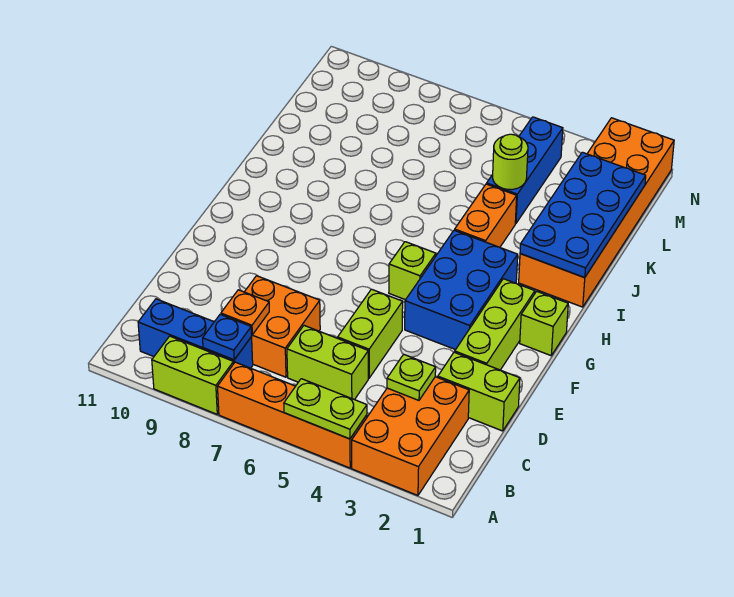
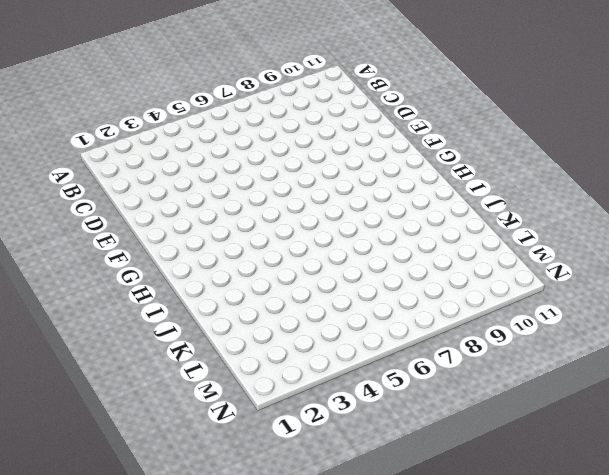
none -> orange brick A2:C3 level 1
none -> orange brick A4:A7 level 1
none -> lime brick A8:A9 level 1

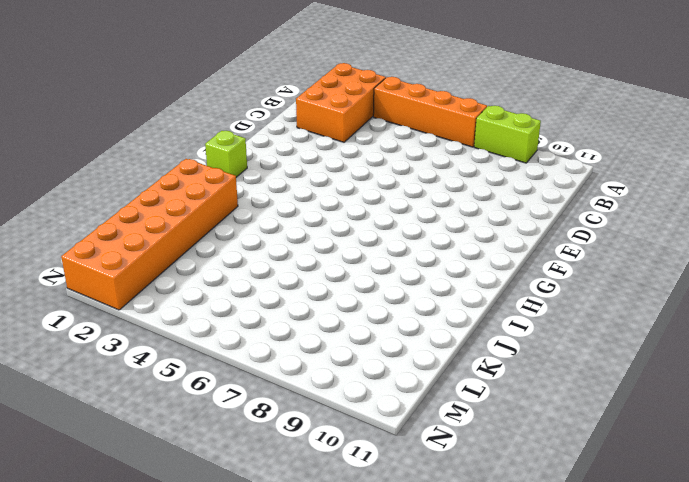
none -> blue brick B8:B10 level 1
none -> lime brick C5:C6 level 1
none -> orange brick C7:D8 level 1

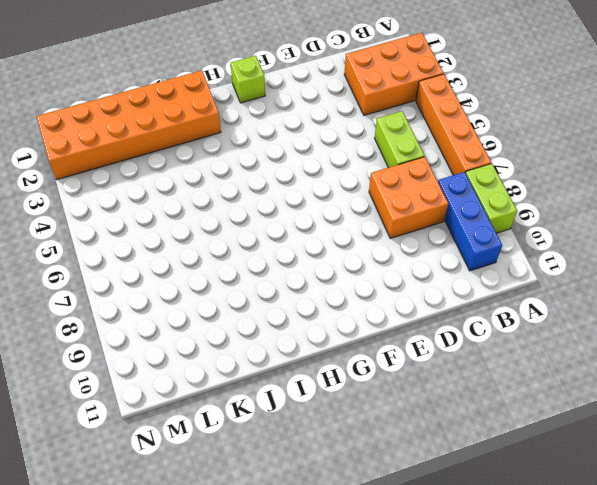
none -> lime brick D1:D2 level 1
none -> lime brick D5:E5 level 1
none -> lime brick E2:G2 level 1

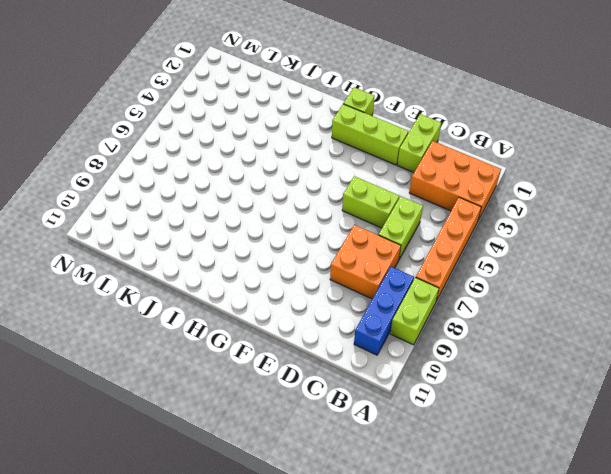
none -> blue brick F3:H4 level 1
none -> lime brick G5 level 1
none -> orange brick I1:N2 level 1

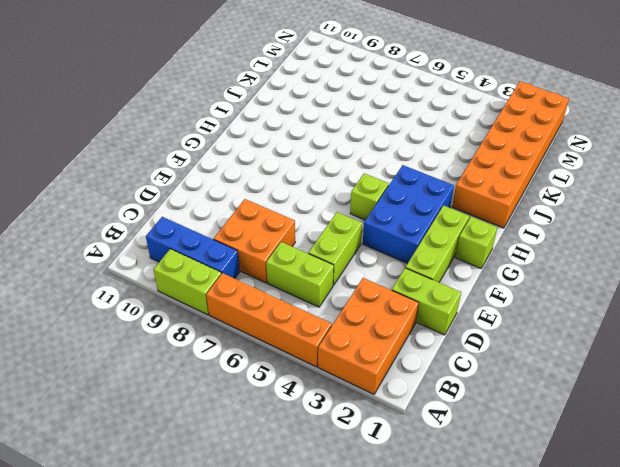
none -> orange brick I4:J4 level 1
none -> blue brick K4:M4 level 1
none -> lime plate A4:A5 level 2

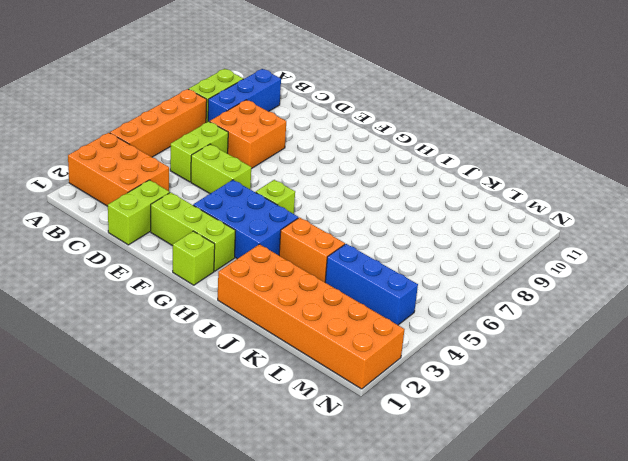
none -> lime plate A4:A5 level 2
none -> blue plate B8 level 2
none -> lime plate C3 level 2

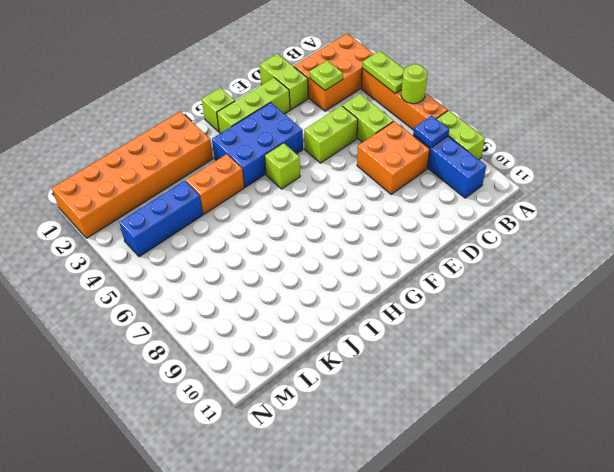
lime round brick A6 level 2 -> lime round brick K4 level 2
none -> orange plate C8 level 2
none -> blue plate I1:L2 level 2

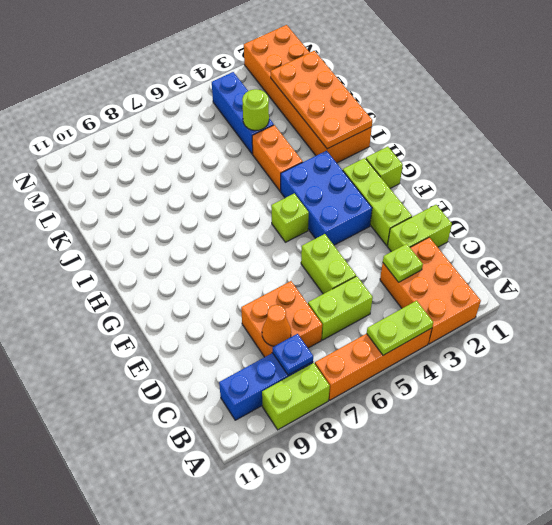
orange cone C8 level 2 -> orange plate C8 level 2
orange plate I1:L2 level 2 -> blue plate I1:L2 level 2

